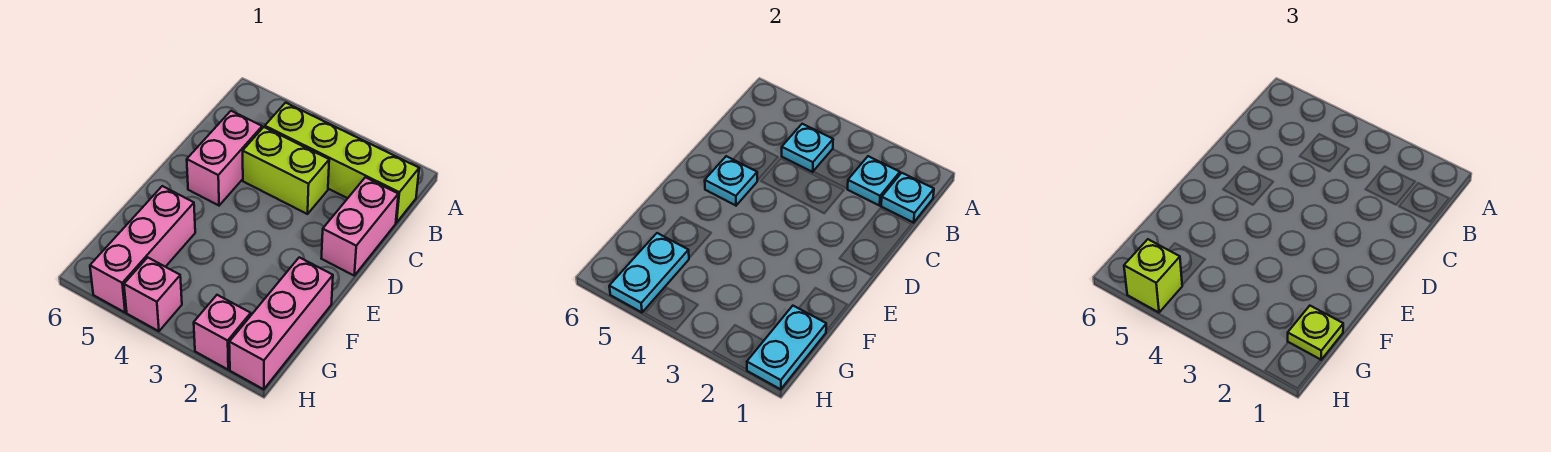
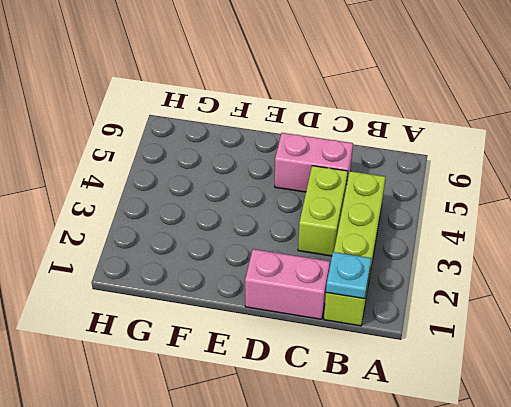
none -> pink brick F1:H1 level 1
none -> pink brick F5:H5 level 1
none -> pink brick H2 level 1

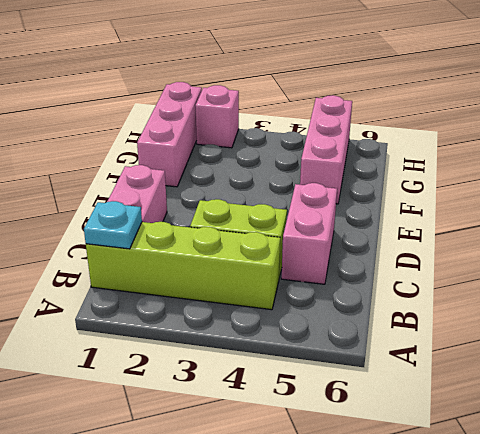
none -> pink brick H4 level 1
none -> cyan plate B2 level 2
none -> cyan plate B4 level 2

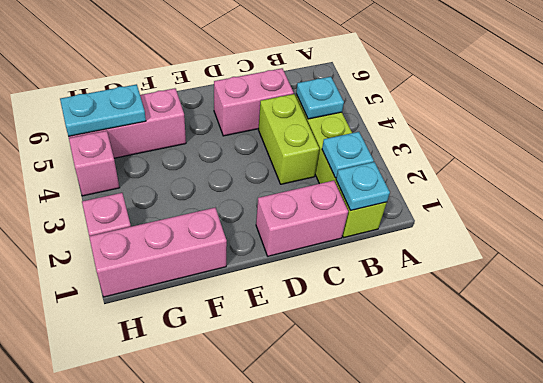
none -> cyan plate D5 level 2
none -> cyan plate G1:H1 level 2
none -> lime plate G1 level 3

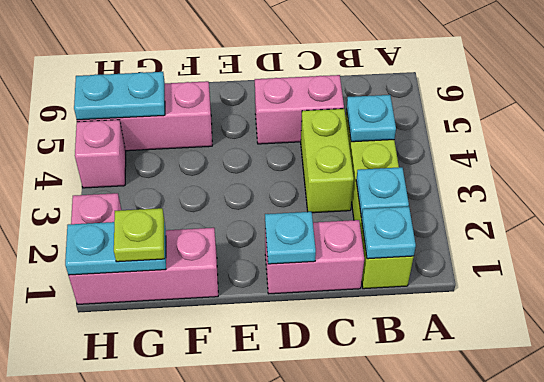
cyan plate D1 level 2 -> cyan plate D5 level 2
none -> lime brick H5 level 3

